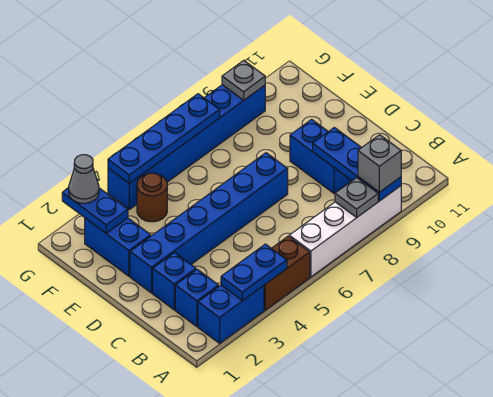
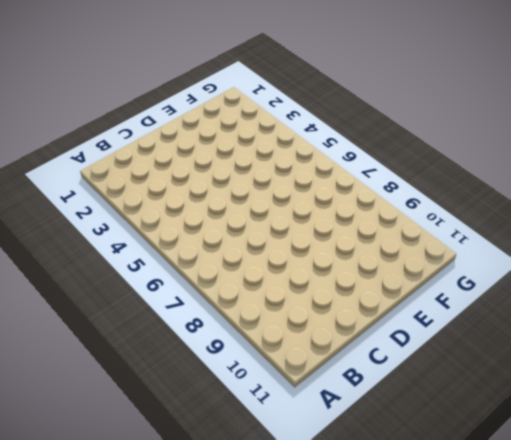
none -> blue brick A2:A3 level 1
none -> brown brick A4:A5 level 1
none -> white brick A6:A9 level 1

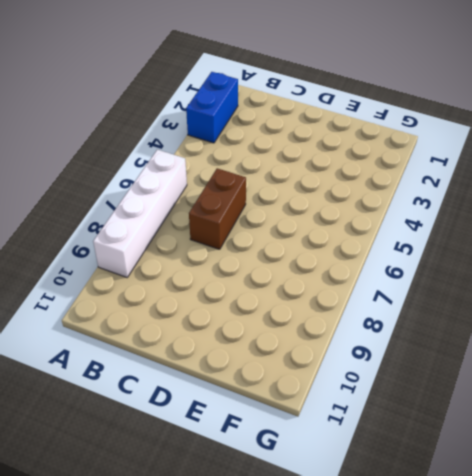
brown brick C6:C7 level 1 -> brown brick A4:A5 level 1
none -> blue brick B2 level 1
none -> blue brick C2 level 1
none -> blue brick C9:D9 level 1

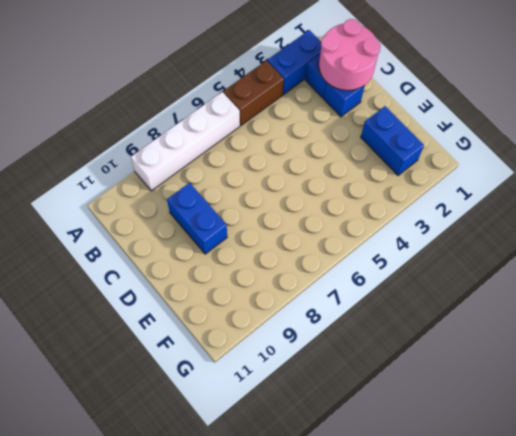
pink round brick B1:C2 level 2 -> none
none -> blue brick D2:D7 level 1
none -> brown round brick F4 level 1
none -> blue brick G4:G9 level 1

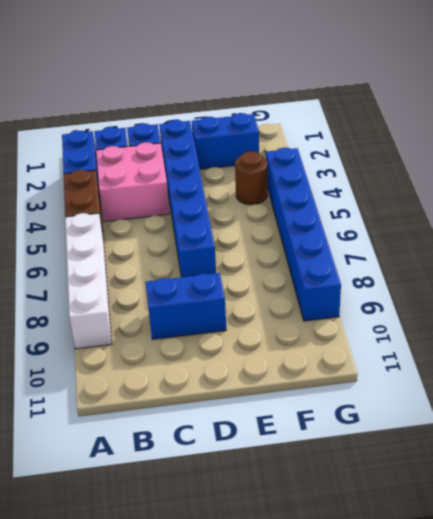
pink brick B3:C4 level 1 -> none
none -> blue plate A3:A4 level 2
none -> grey plate A8 level 2
none -> blue plate A9:C9 level 2

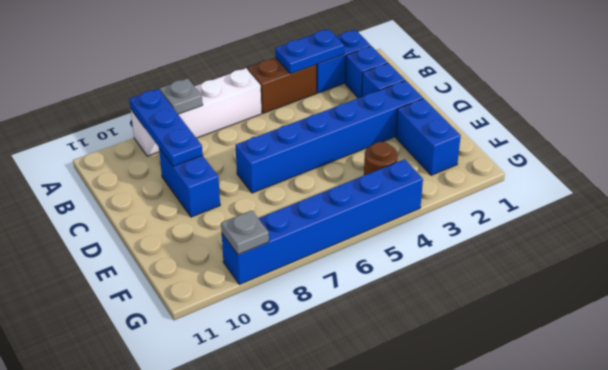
none -> blue plate F2:G2 level 2
none -> blue plate G4:G7 level 2
none -> grey brick A9 level 3

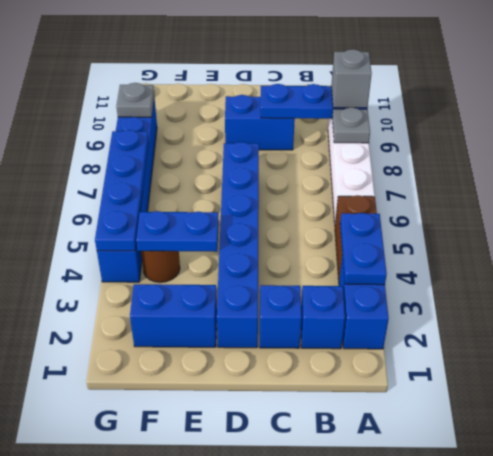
blue plate E4:F4 level 2 -> blue plate F2:G2 level 2
none -> grey cone G2 level 3

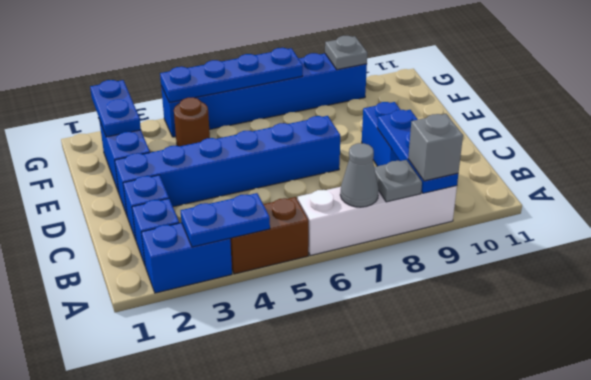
grey cone A7 level 2 -> grey cone G2 level 3

